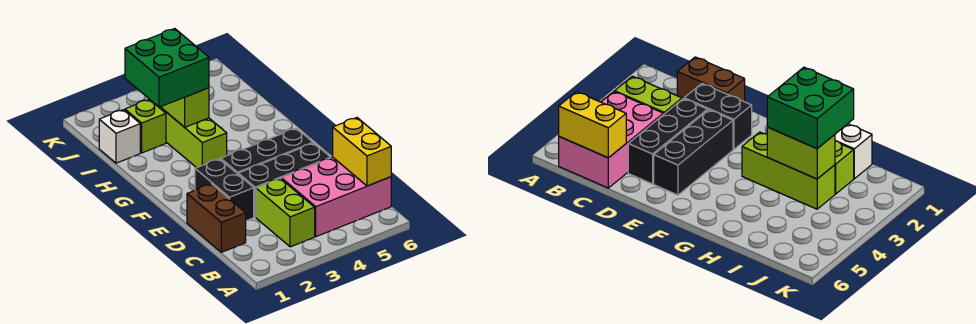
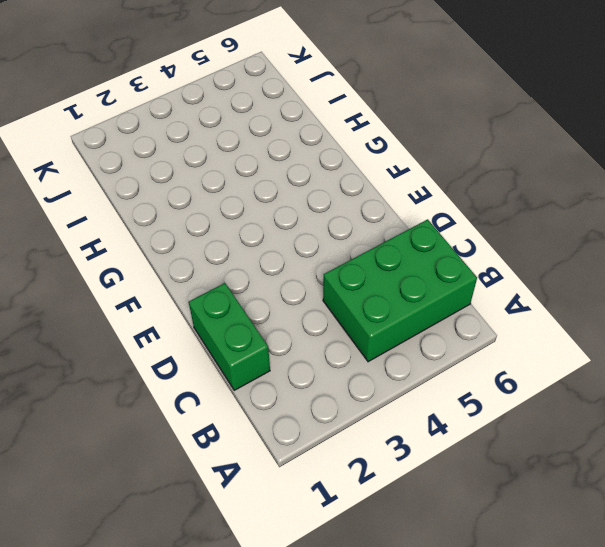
green brick B4:C6 level 1 -> pink brick B4:C6 level 1
green brick C1:D1 level 1 -> brown brick C1:D1 level 1
none -> lime brick B3:C3 level 1
none -> black brick D2:E2 level 1
none -> black brick D3:D5 level 1

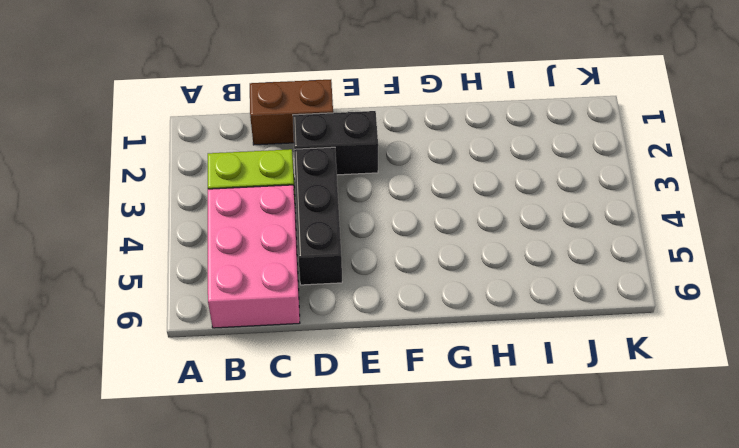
none -> black brick E3:E5 level 1
none -> lime brick G3:I3 level 1
none -> white brick I1 level 1

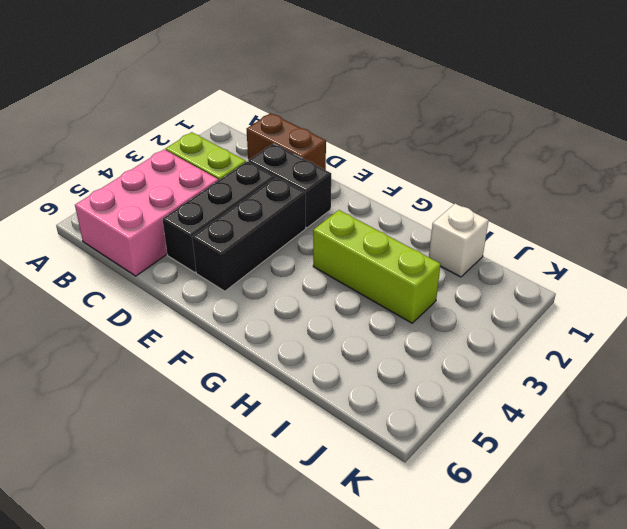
none -> lime brick I2 level 1
none -> yellow brick B6:C6 level 2
none -> lime brick H3:I3 level 2

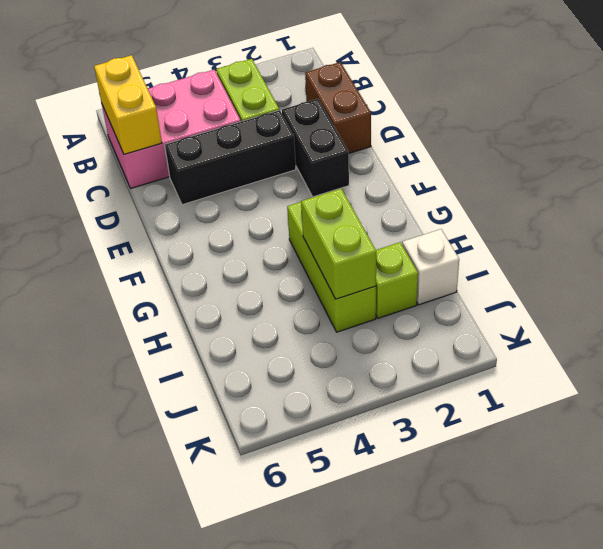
none -> black brick E3:E5 level 1
none -> green brick H2:I3 level 3

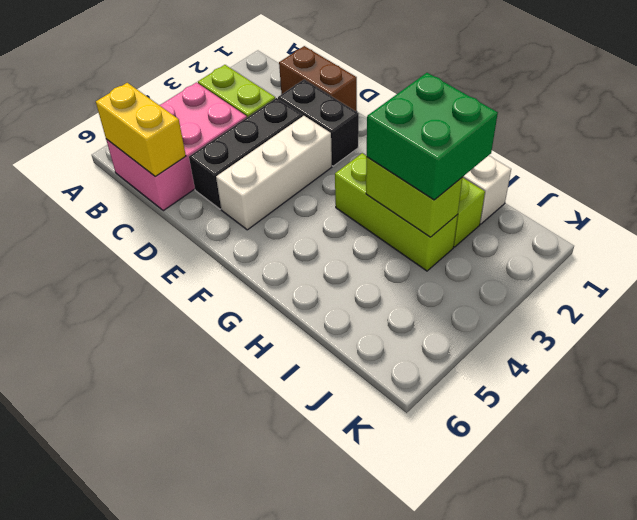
white brick E3:E5 level 1 -> black brick E3:E5 level 1

